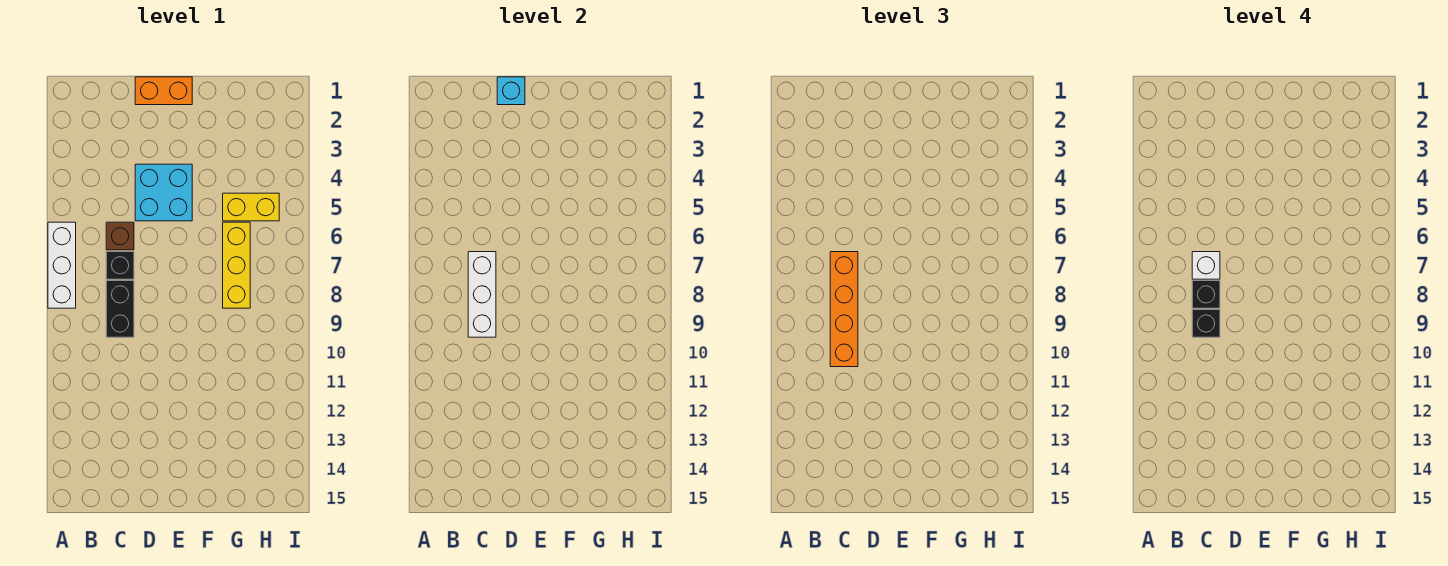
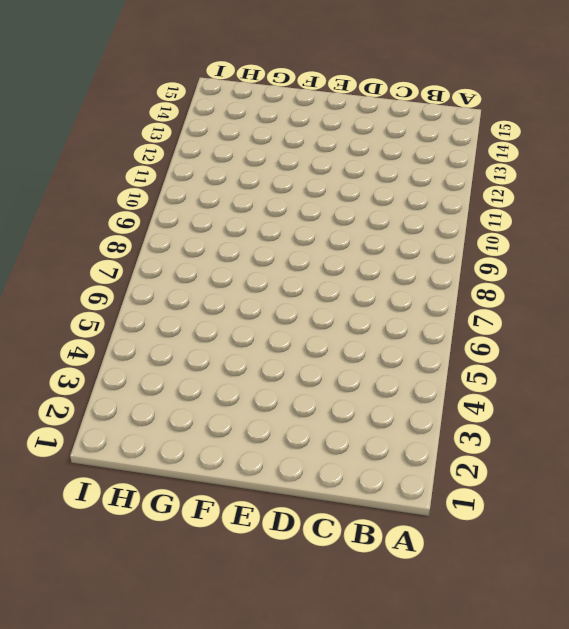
none -> white brick A6:A8 level 1
none -> brown brick C6 level 1
none -> black brick C7 level 1

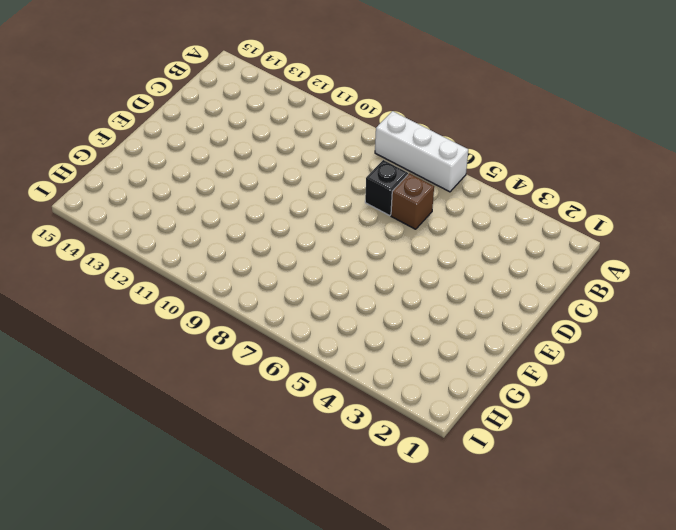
none -> black brick C8:C9 level 1
none -> orange brick D1:E1 level 1
none -> cyan brick D4:E5 level 1

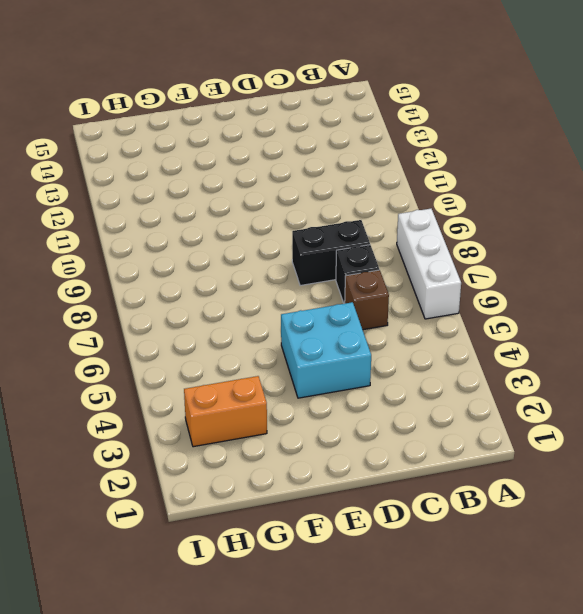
black brick C8:D8 level 1 -> black brick C8:C9 level 1
orange brick G3:H3 level 1 -> orange brick D1:E1 level 1
none -> yellow brick G5:H5 level 1
none -> yellow brick G6:G8 level 1
none -> white brick C7:C9 level 2

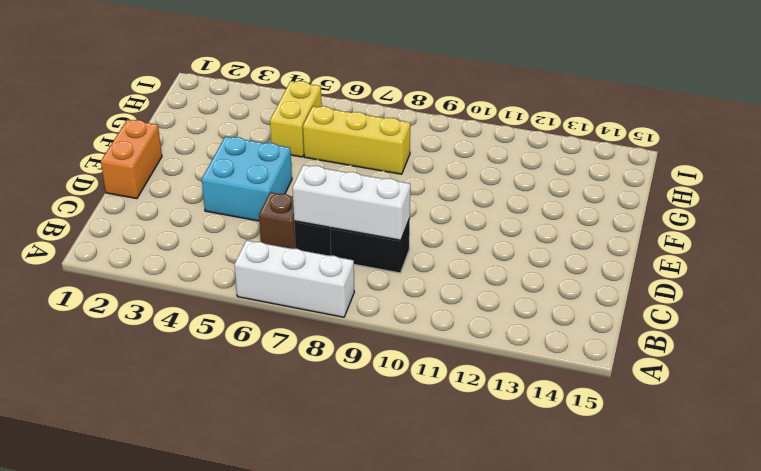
none -> cyan brick D1 level 2
none -> orange brick C7:C10 level 3
none -> white brick C7 level 4

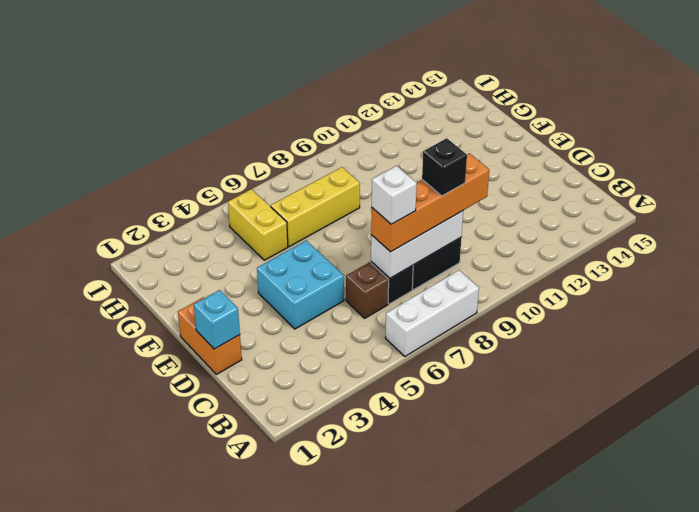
none -> black brick C8 level 4

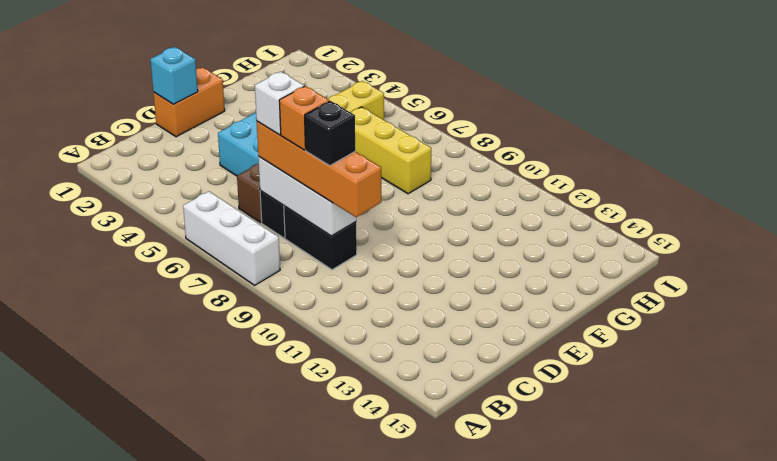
orange brick C8 level 4 -> black brick C8 level 4

